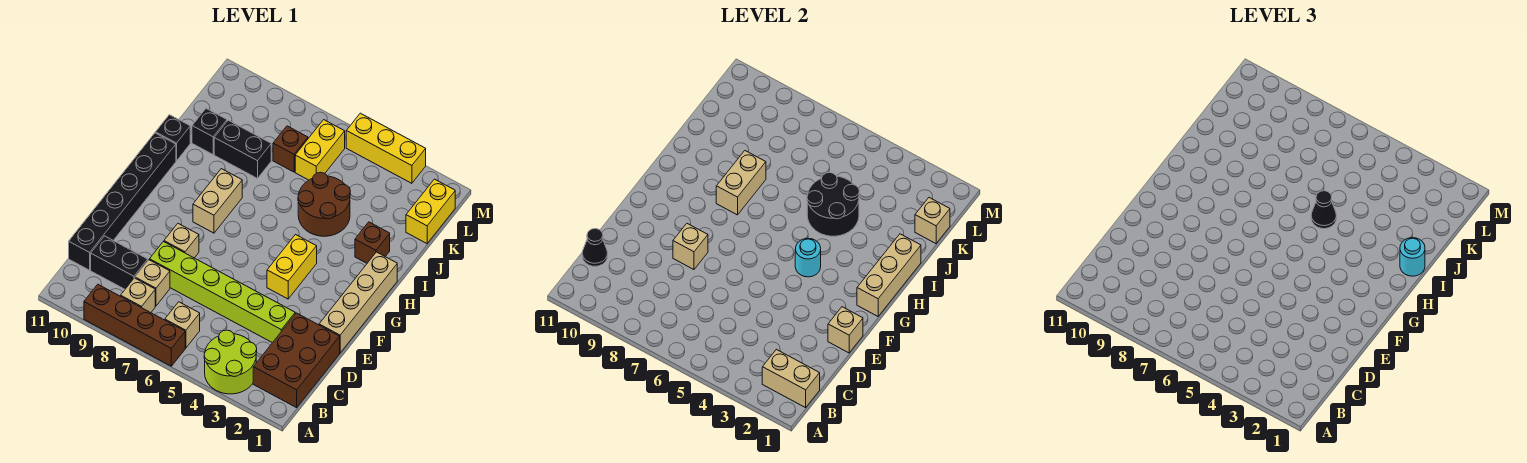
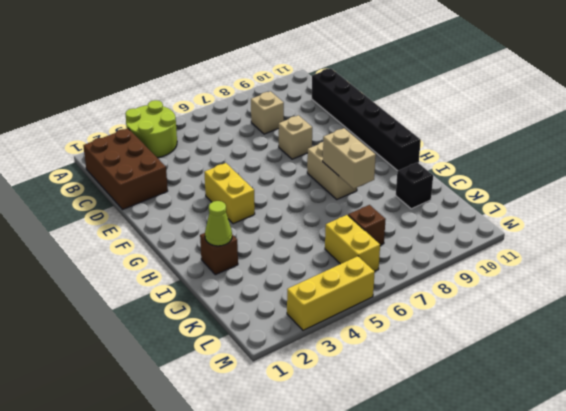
lime cone I2 level 2 -> none
none -> brown brick A6:A9 level 1
none -> tan brick B6 level 1
none -> tan brick B8 level 1
none -> black brick C9:C10 level 1

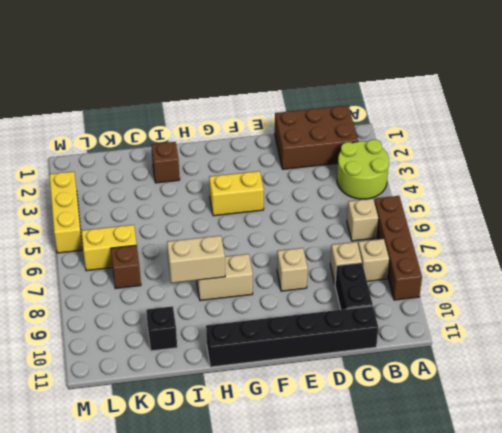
none -> lime brick D3:D8 level 1
none -> tan brick E1:H1 level 1
none -> brown round brick I4:J5 level 1
none -> black brick I11 level 1

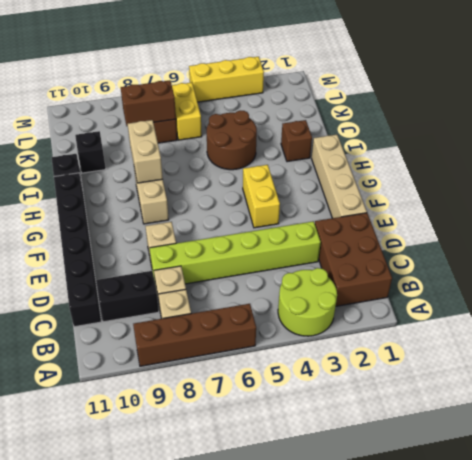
brown brick K7:K8 level 2 -> none
none -> tan brick B6 level 1
none -> black brick J8:J9 level 1
none -> yellow brick K1:L1 level 1
none -> tan brick B1:B2 level 2

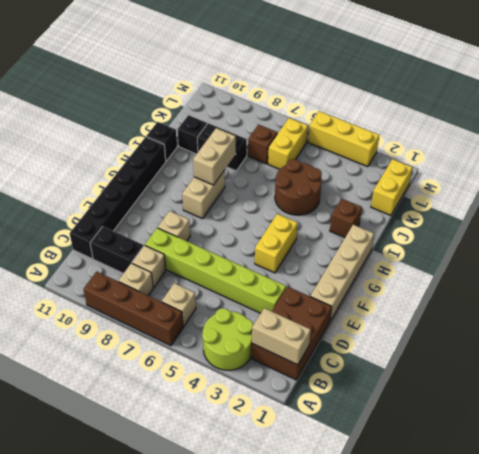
none -> black cone C11 level 2
none -> tan brick E1 level 2
none -> tan brick E8 level 2
none -> tan brick G1:I1 level 2

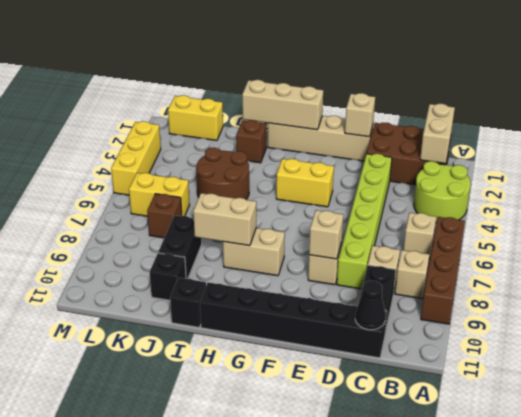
none -> cyan round brick G4 level 2
none -> black round brick I4:J5 level 2
none -> tan brick K1 level 2
none -> cyan round brick I1 level 3

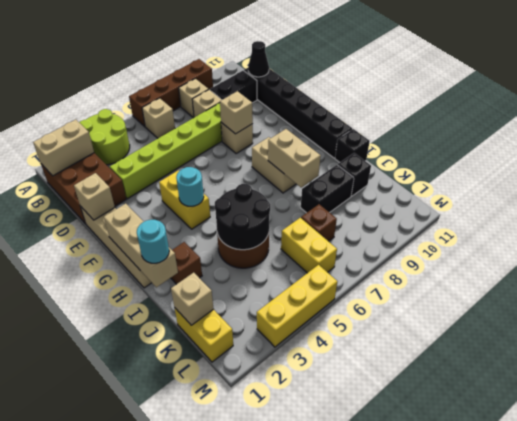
none -> black cone I5 level 3

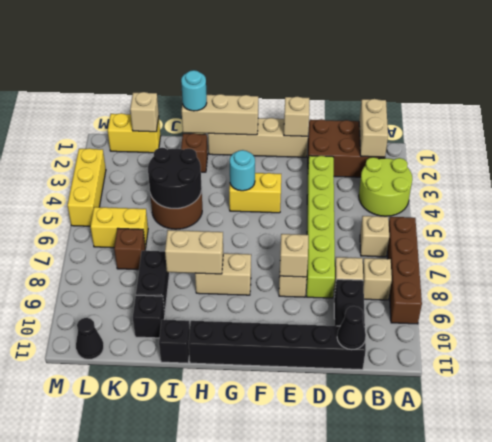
black cone L11 level 1 -> black cone I5 level 3

